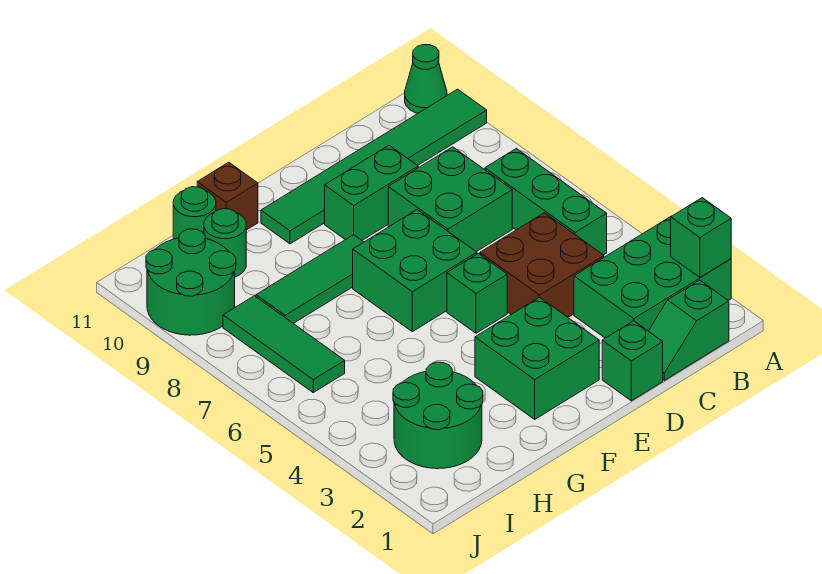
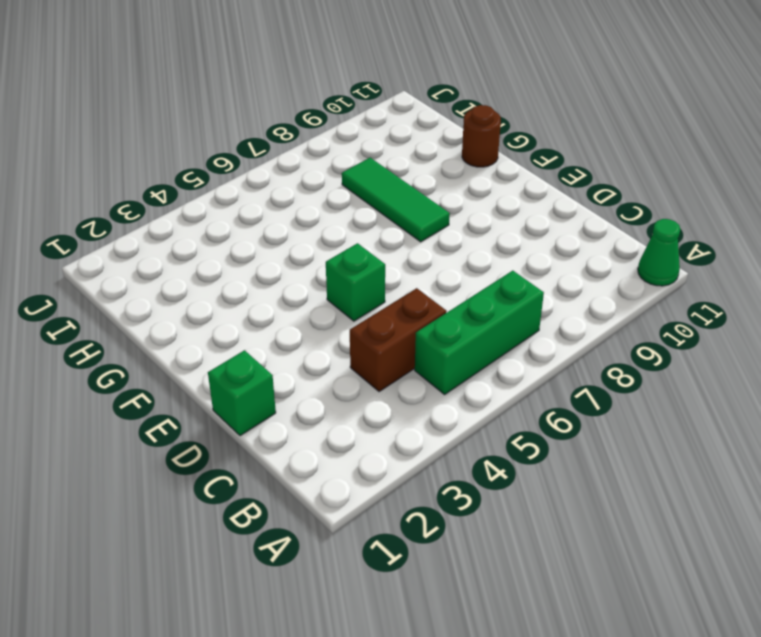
brown brick C4:C5 level 1 -> brown brick C4:D5 level 1
brown round brick G11 level 1 -> brown brick G11 level 1
none -> green brick A2:C3 level 1
none -> green tile A10:F10 level 1
none -> green slope B1:C1 level 1 top B

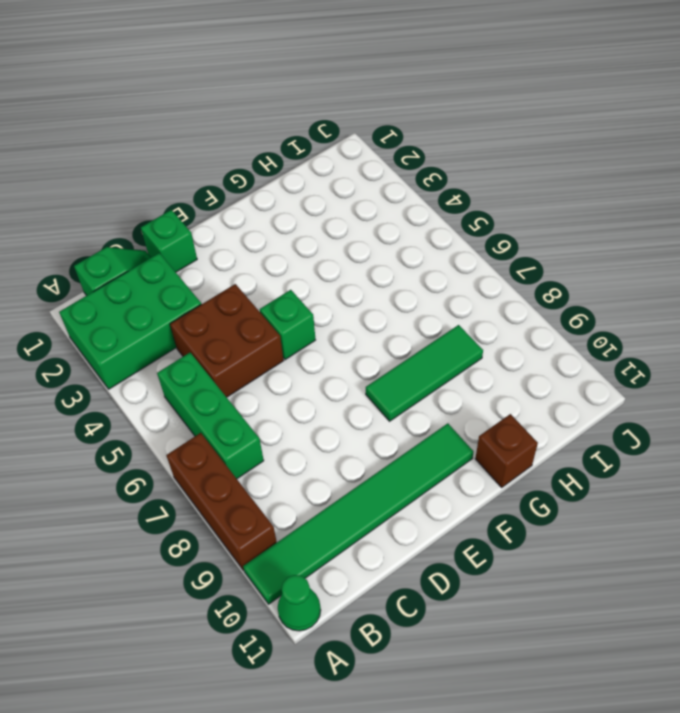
brown brick A7:A9 level 1 -> none
none -> green brick C7:D8 level 1
none -> green brick D9:E9 level 1
none -> green brick E2:F3 level 1

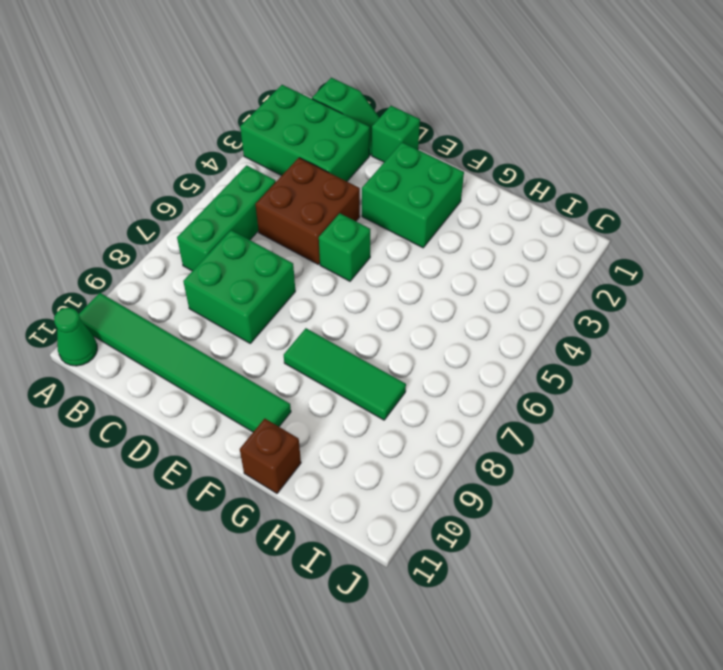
none -> green brick D9:E9 level 1
none -> green brick E6:F7 level 1
none -> green round brick H2:I3 level 1

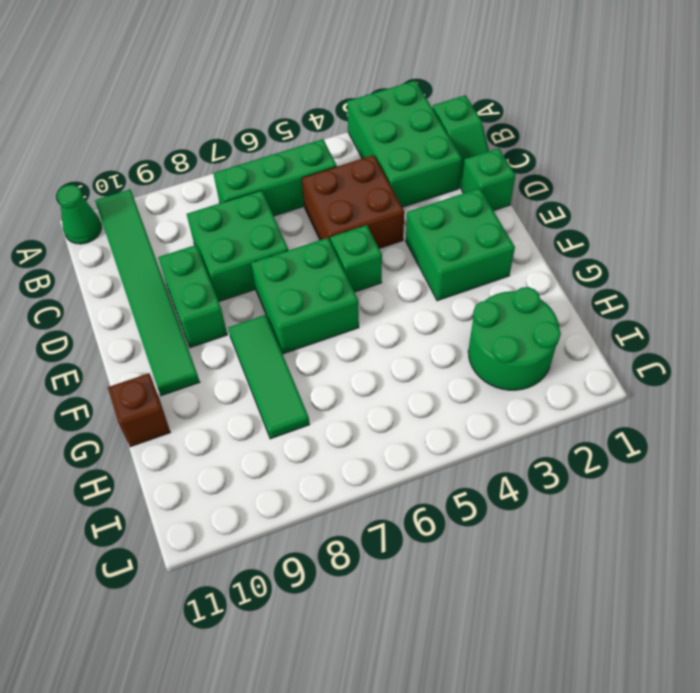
none -> green round brick H10 level 1
none -> green round brick H11 level 1
none -> green tile I6:I8 level 1

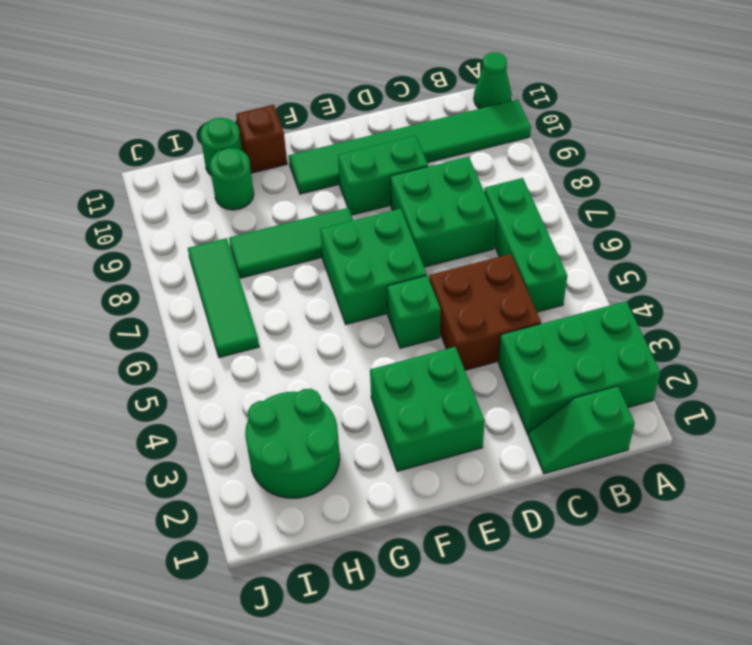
none -> green brick D1 level 1
none -> green round brick I9:J10 level 1
none -> green brick A2 level 2

